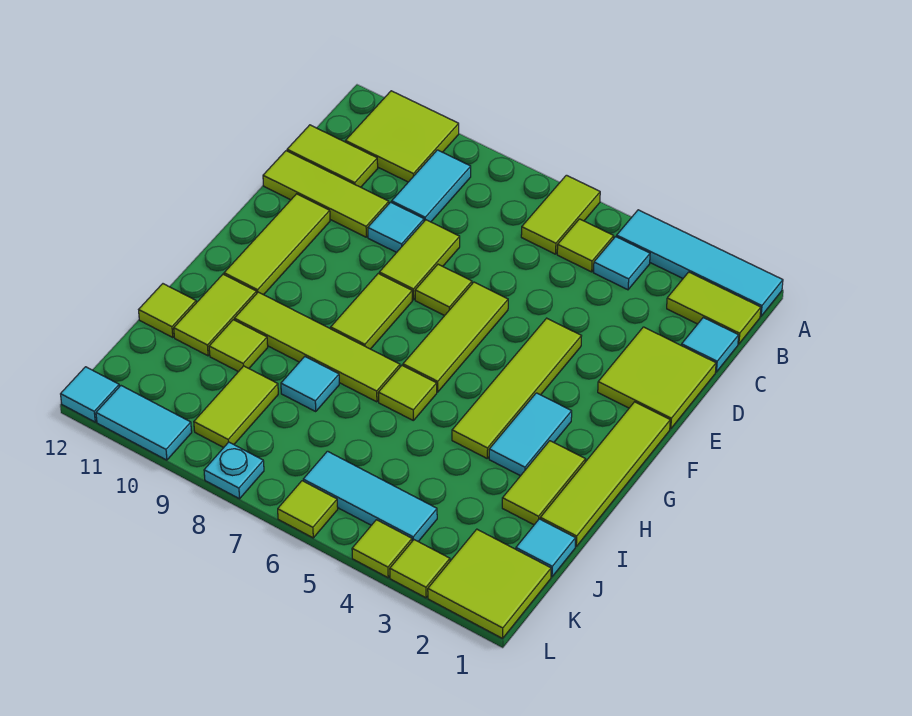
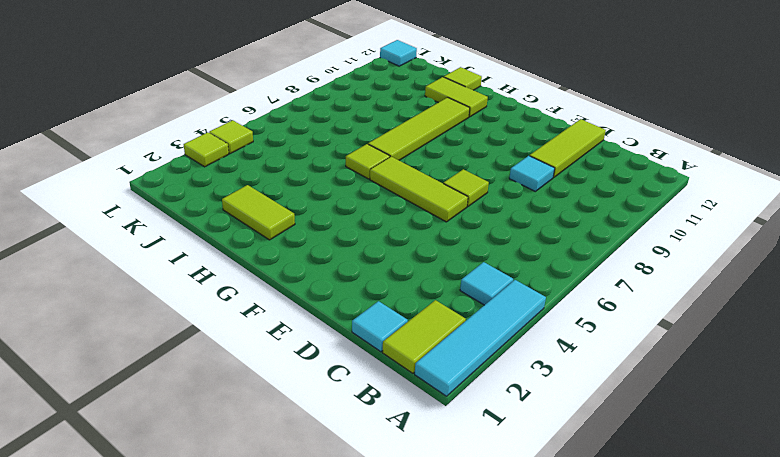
none -> lime tile A6:B6 level 1
none -> lime tile A10:B11 level 1
none -> lime tile B5 level 1
none -> cyan tile B9:C9 level 1

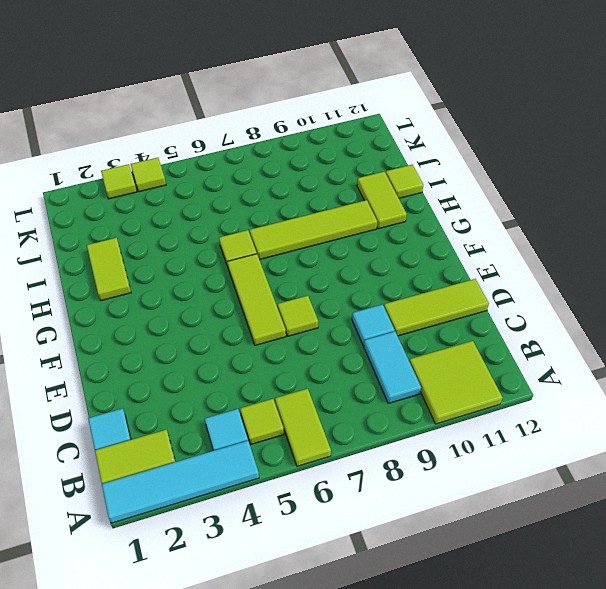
none -> lime tile C11:C12 level 1
none -> lime tile D1:E2 level 1
none -> lime tile D8:E8 level 1
none -> lime tile E4:H4 level 1

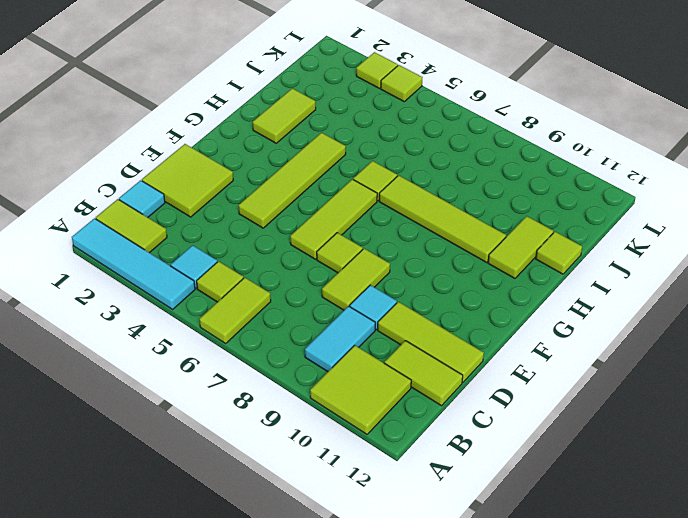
none -> lime tile E11:G11 level 1
none -> lime tile F1:I1 level 1
none -> lime tile F8:G8 level 1
none -> cyan tile G3:H3 level 1

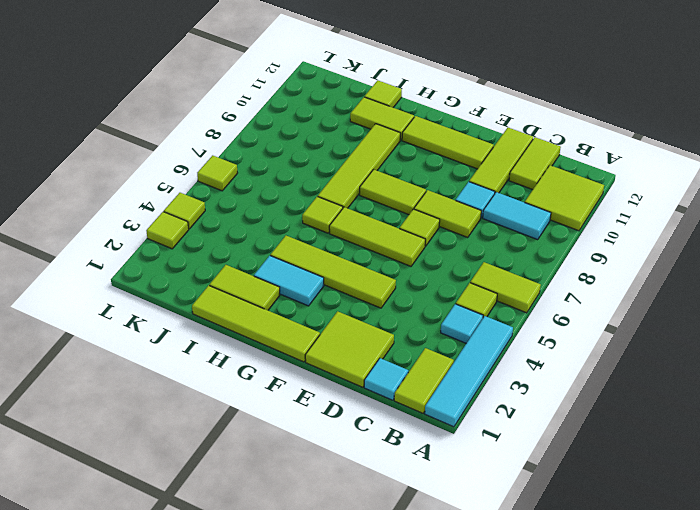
none -> cyan tile I8 level 1
none -> lime tile I10 level 1
none -> cyan tile J1 level 1
none -> lime tile J9:K9 level 1

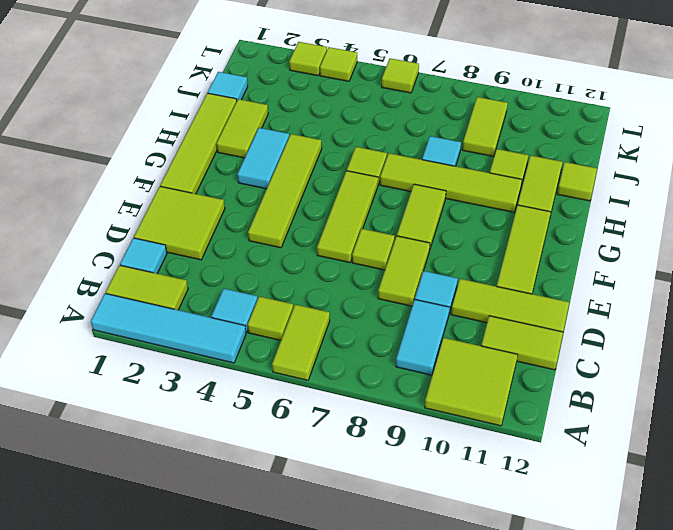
none -> lime tile K1:L2 level 1
none -> cyan tile K4:K6 level 1
none -> cyan plate L8 level 1
none -> cyan tile L10:L11 level 1

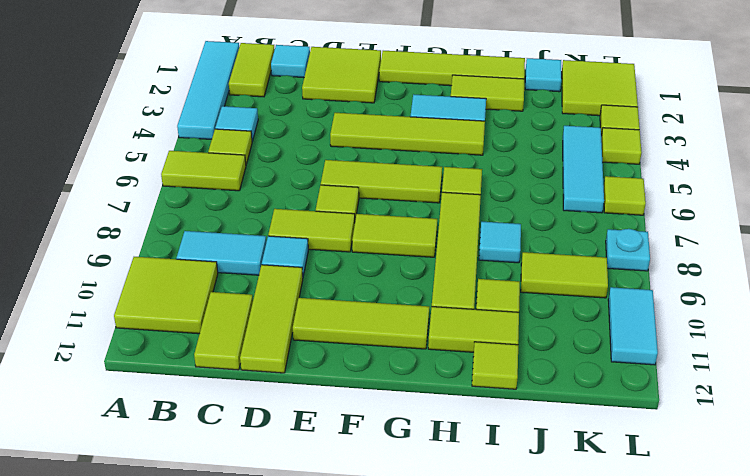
none -> cyan tile L12 level 1

